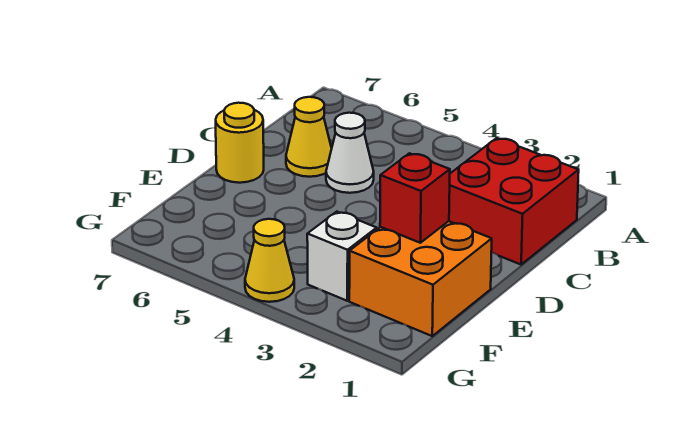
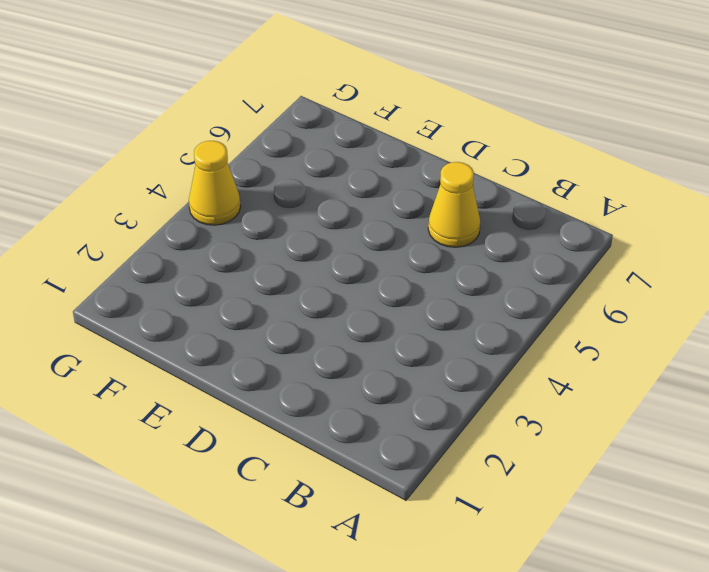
none -> red brick B1:C2 level 1
none -> white cone C5 level 1

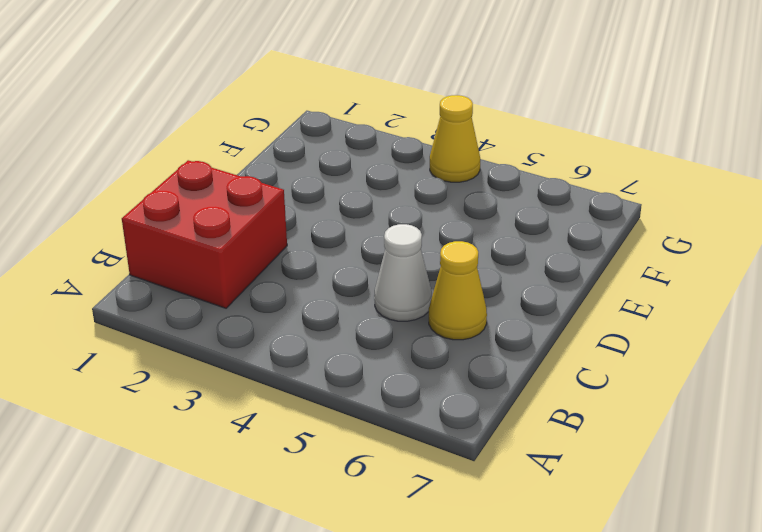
none -> yellow round brick D7 level 1
none -> orange brick E1:F2 level 1

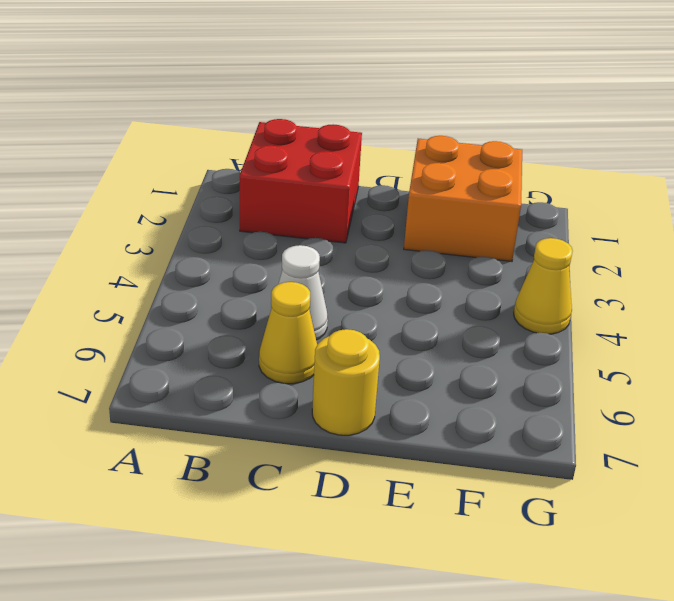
none -> white brick F3 level 1
none -> red brick E2 level 2

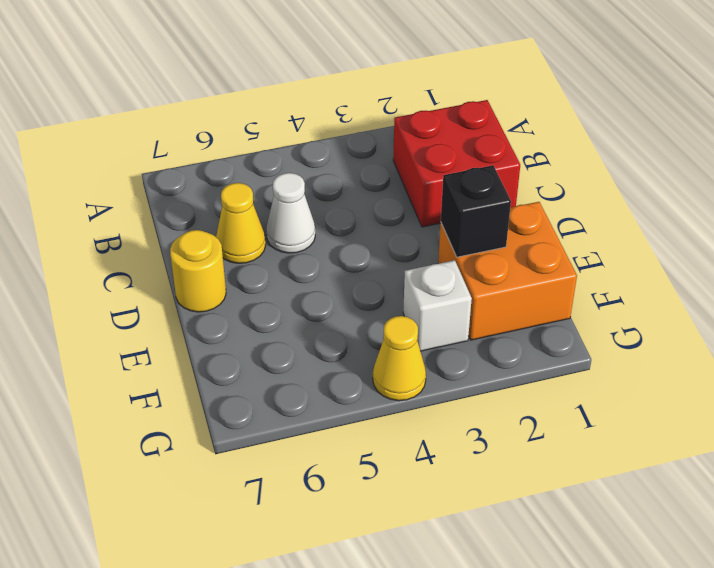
black brick E2 level 2 -> red brick E2 level 2

